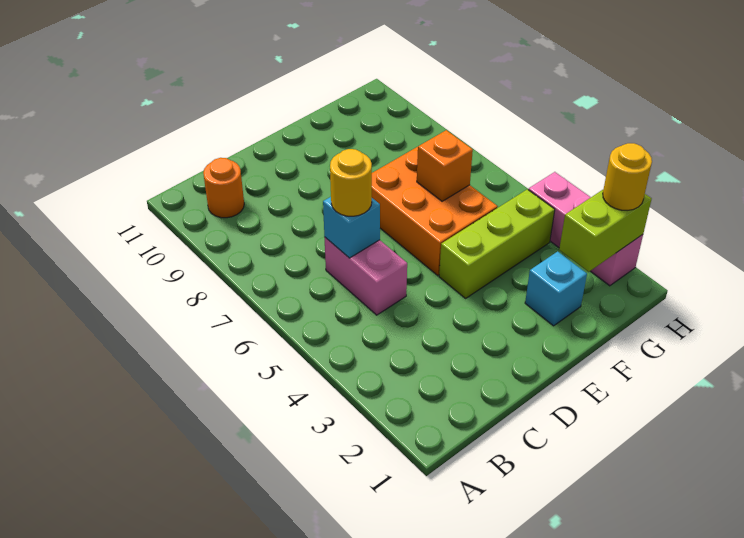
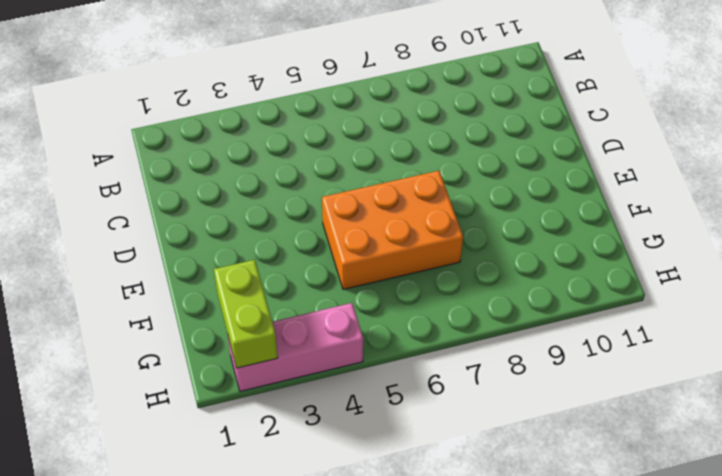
none -> orange round brick B10 level 1
none -> pink brick C5:C6 level 1

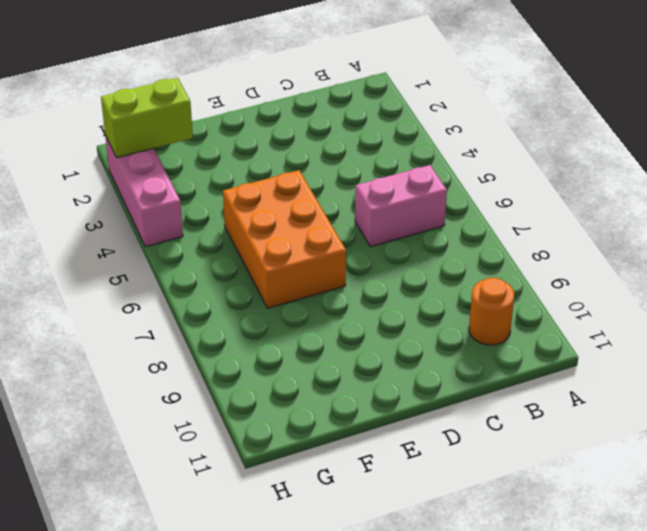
pink brick B6:C6 level 1 -> pink brick C5:C6 level 1
none -> lime brick E4:G4 level 1
none -> cyan brick F2 level 1

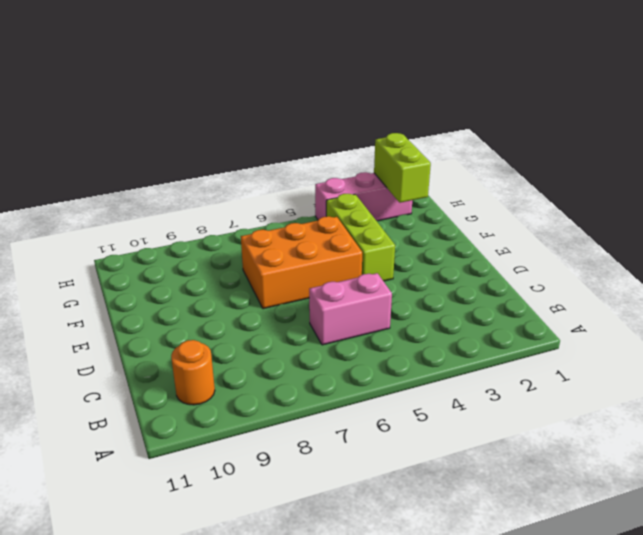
none -> cyan brick F2 level 1
none -> cyan brick C6 level 2

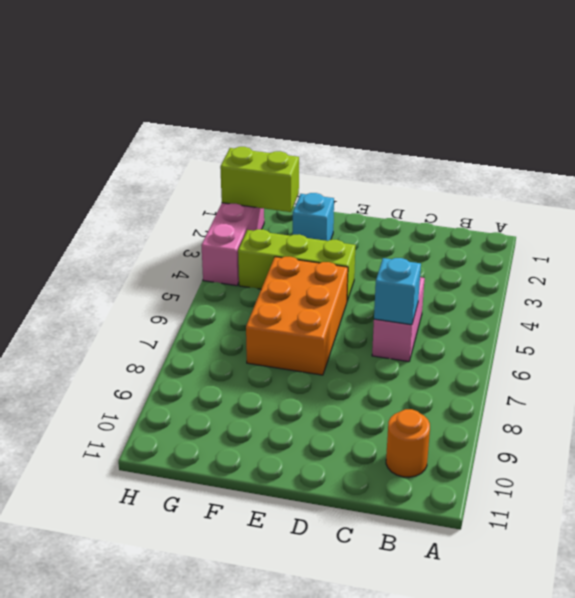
none -> orange brick F6 level 2
none -> yellow round brick C6 level 3

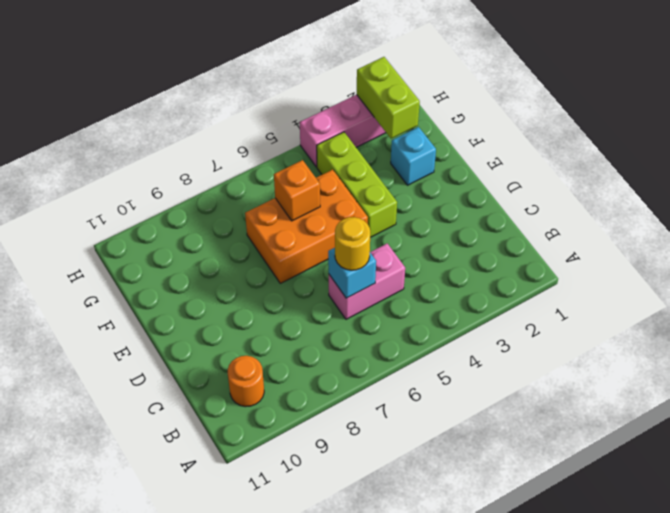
none -> yellow round brick H2 level 3

